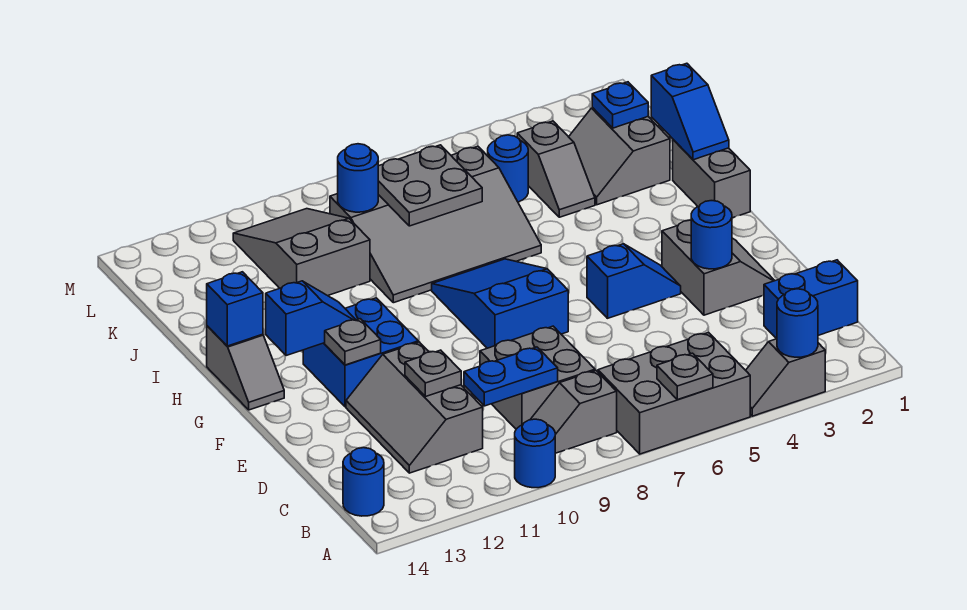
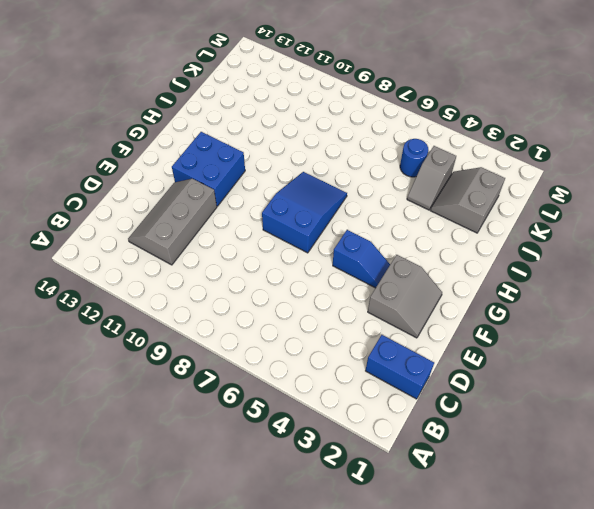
none -> grey slope A3:A4 level 1 top 3
none -> grey brick A5:B7 level 1
none -> blue round brick A10 level 1
none -> grey slope B8:B9 level 1 top 8

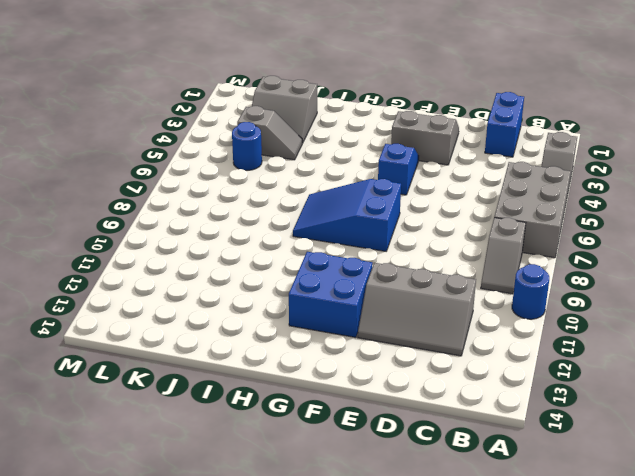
none -> blue round brick B14 level 1
none -> grey brick C8:D9 level 1
none -> grey slope G14:H14 level 1 top H
none -> grey brick H1:I1 level 1

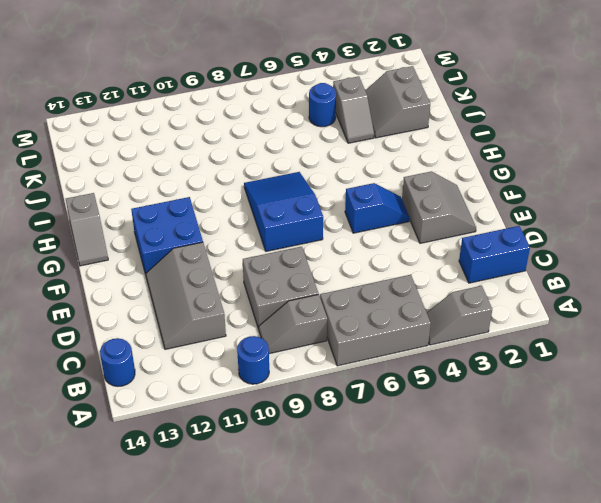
none -> grey brick H1:I1 level 1
none -> grey slope I6:K9 level 1 top K
none -> grey slope J10:L11 level 1 top J
none -> blue round brick A3 level 2

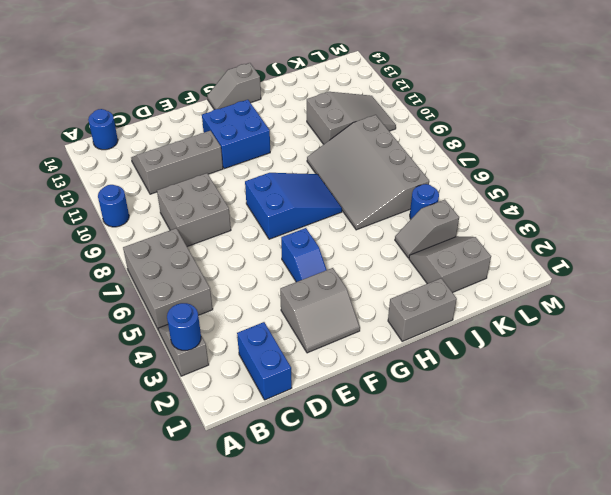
none -> grey slope B8:B9 level 1 top 8
none -> grey plate A6 level 2
none -> blue plate C9:C10 level 2
none -> grey plate D11 level 2

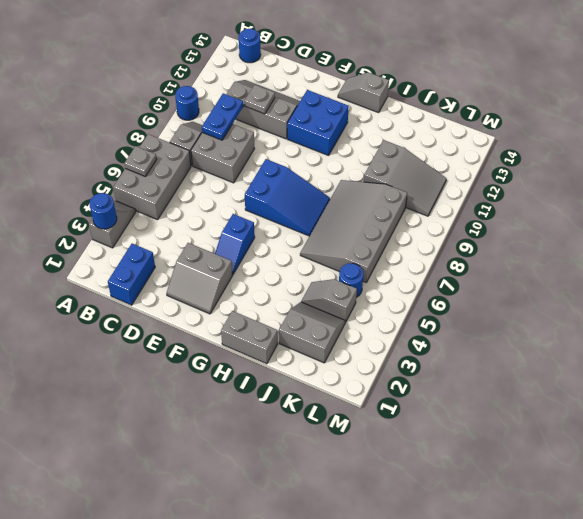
none -> blue round brick E3 level 2
none -> grey plate F12 level 2
none -> blue slope G12:G13 level 2 top 13
none -> blue brick H14 level 2

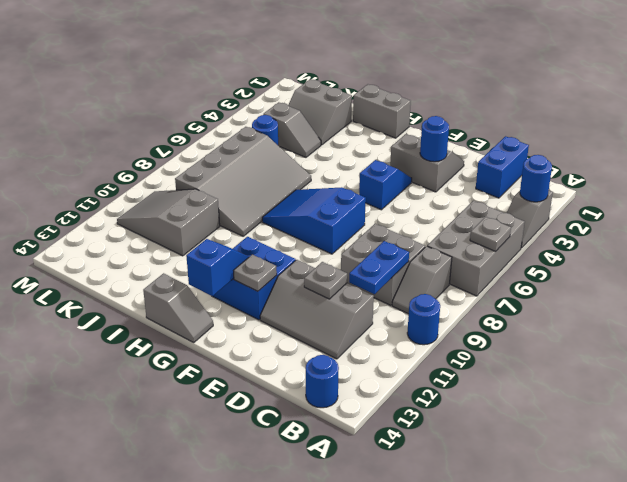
none -> blue brick H14 level 2
none -> blue slope I1:J1 level 2 top J
none -> grey plate J7:K8 level 2
none -> blue plate K2 level 2

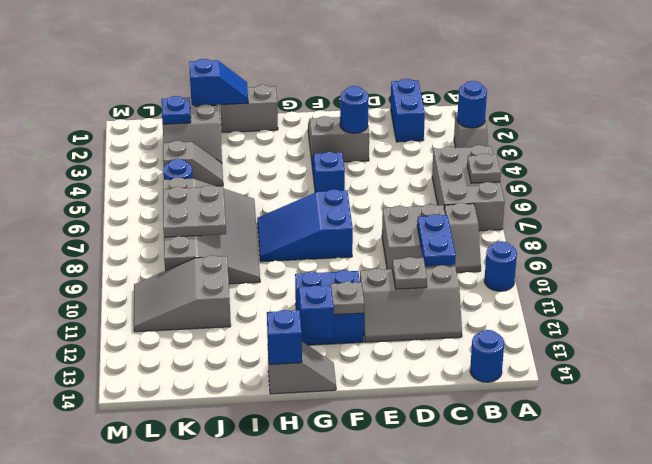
none -> blue round brick K9 level 2

